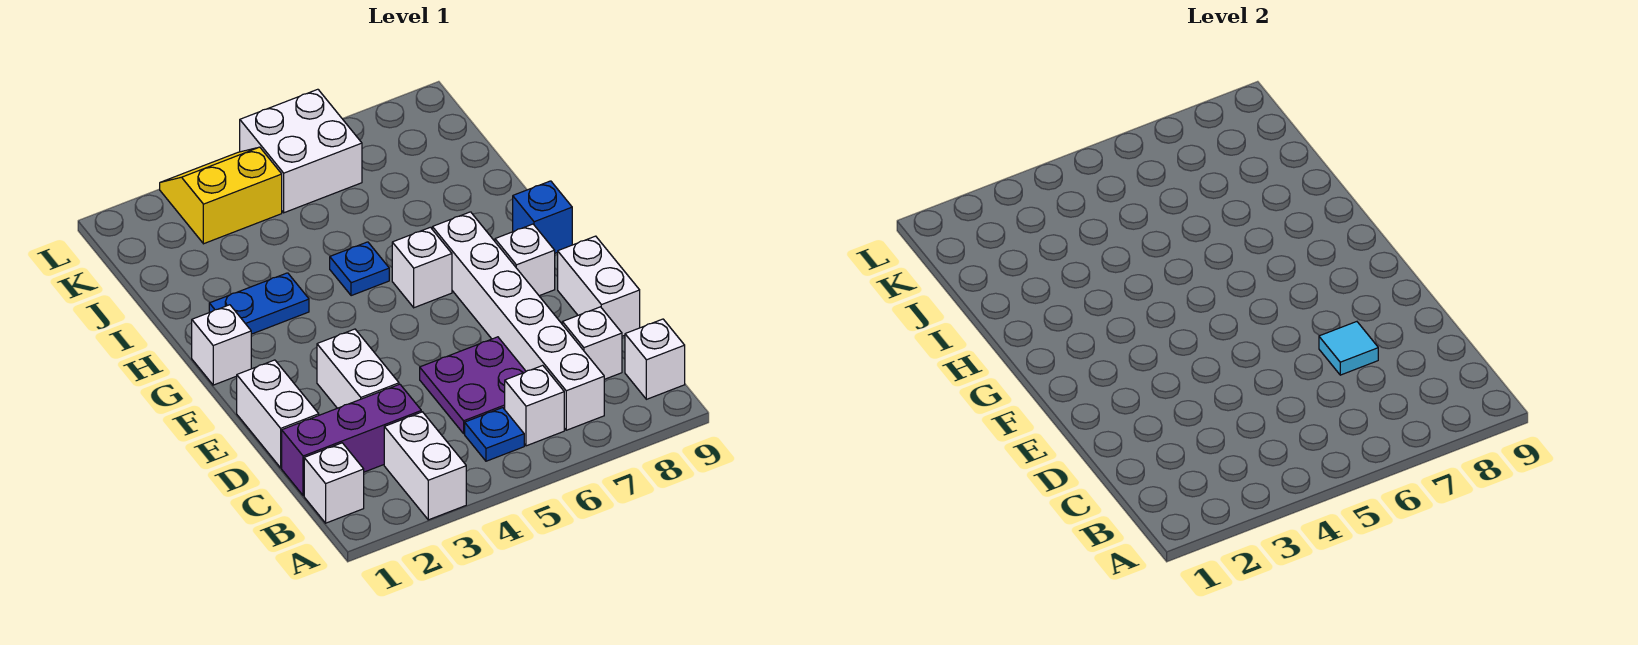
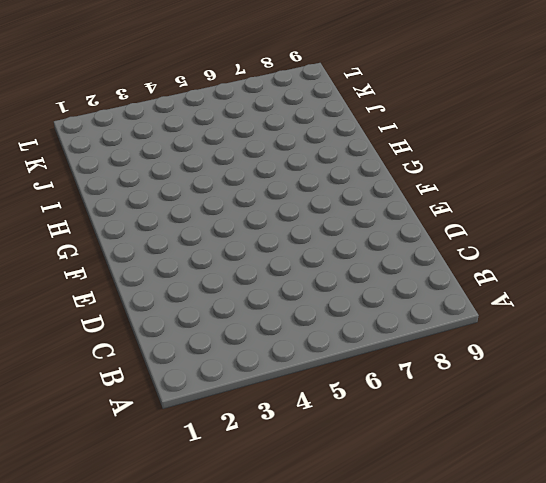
none -> white brick A3:B3 level 1
none -> white brick B1 level 1
none -> blue plate B5 level 1

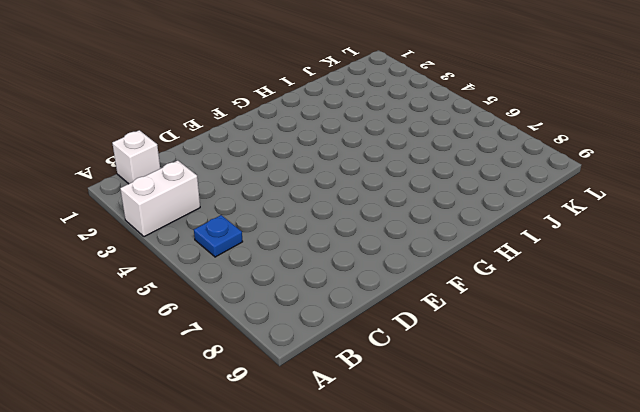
none -> white brick B6 level 1
none -> white brick B7:G7 level 1
none -> white brick B9 level 1

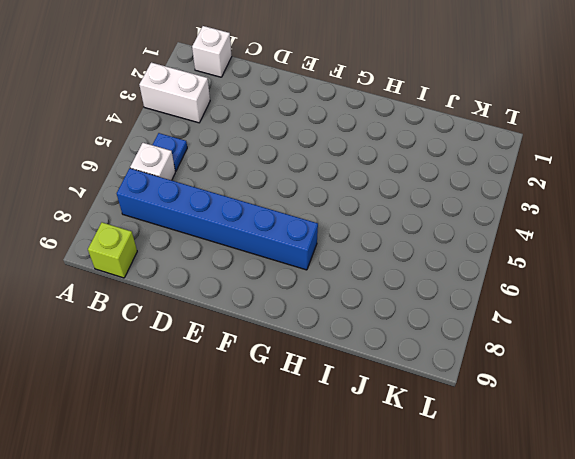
blue brick B7:G7 level 1 -> white brick B7:G7 level 1
lime brick B9 level 1 -> white brick B9 level 1
none -> purple brick C1:C3 level 1
none -> purple plate C5:D6 level 1
none -> white brick C8 level 1

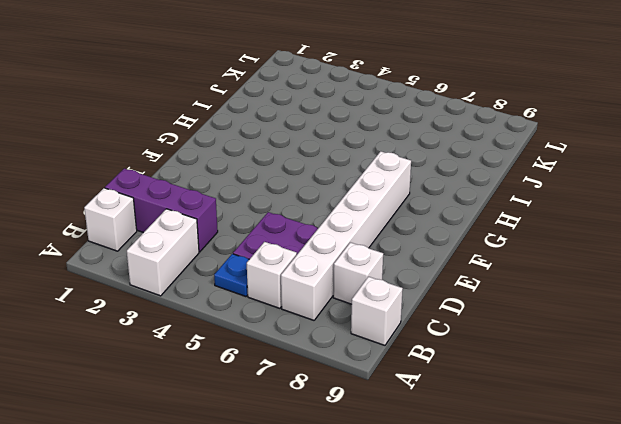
none -> white brick D1:E1 level 1
none -> white brick D3:E3 level 1
none -> white brick D9:E9 level 1

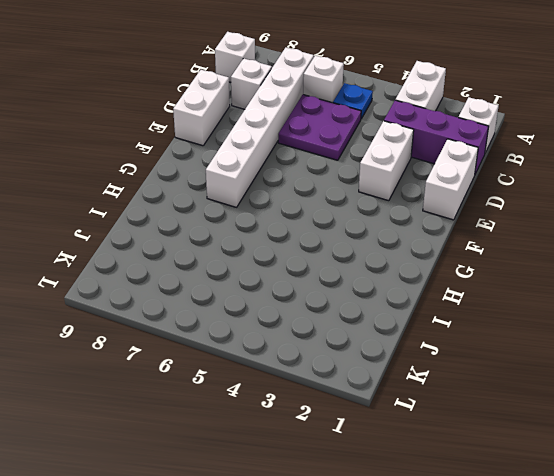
none -> white brick F8 level 1
none -> white brick G1 level 1
none -> white brick G6 level 1

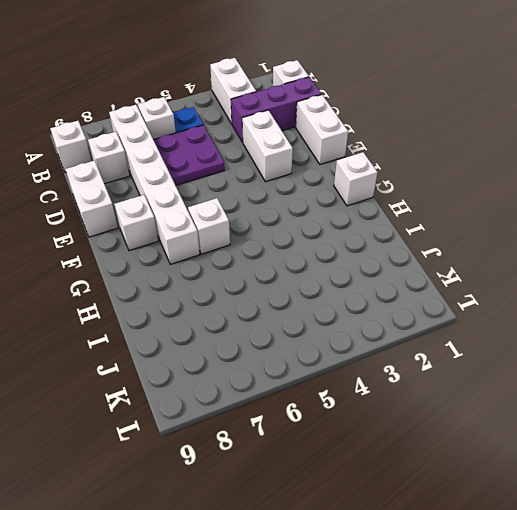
none -> blue brick G9 level 1
none -> blue plate H2:H3 level 1
none -> blue plate H5 level 1

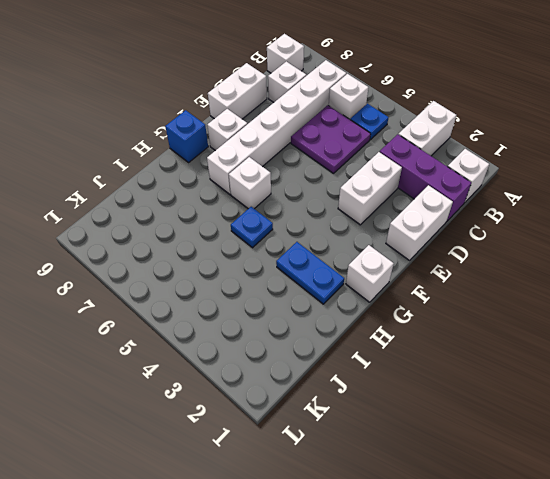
none -> yellow slope K3:L4 level 1 top K
none -> white brick K5:L6 level 1
none -> cyan tile D7 level 2

